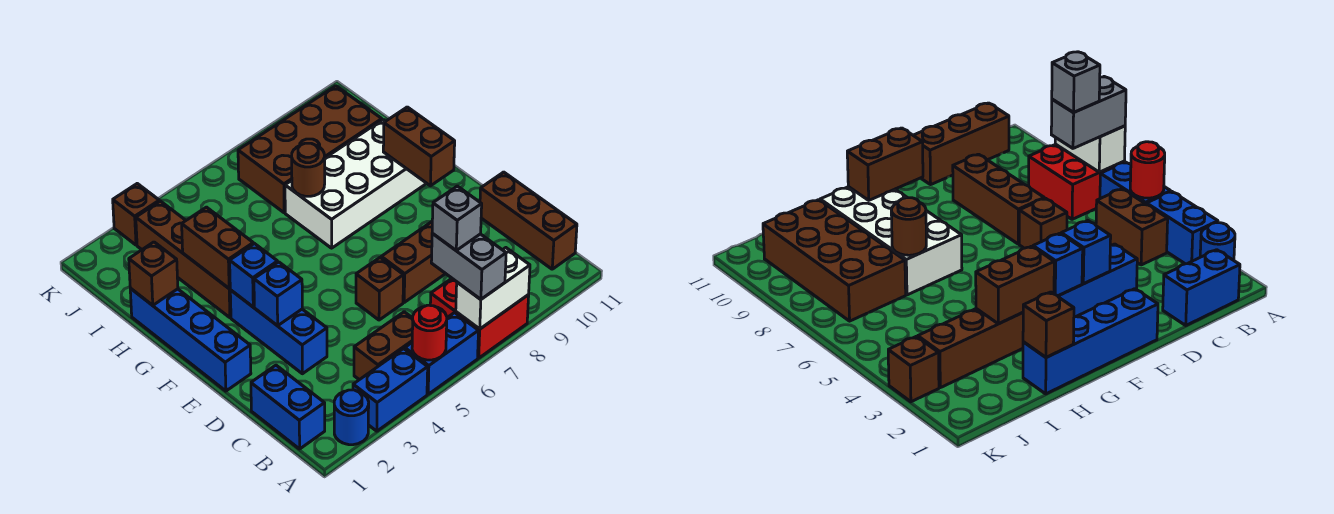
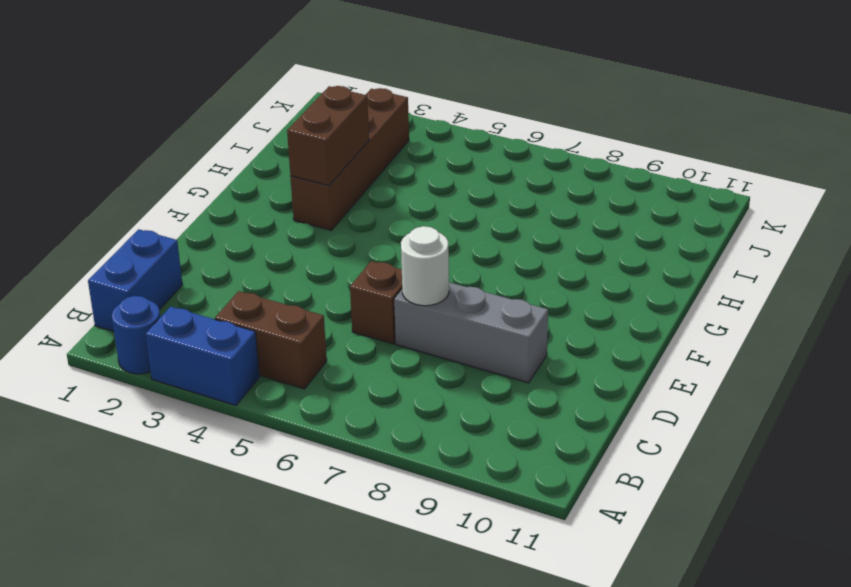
grey brick D7:D9 level 1 -> brown brick D7:D9 level 1
white round brick D7 level 2 -> none
none -> blue brick A5:A6 level 1
none -> red brick A7:B8 level 1
none -> brown brick B11:D11 level 1

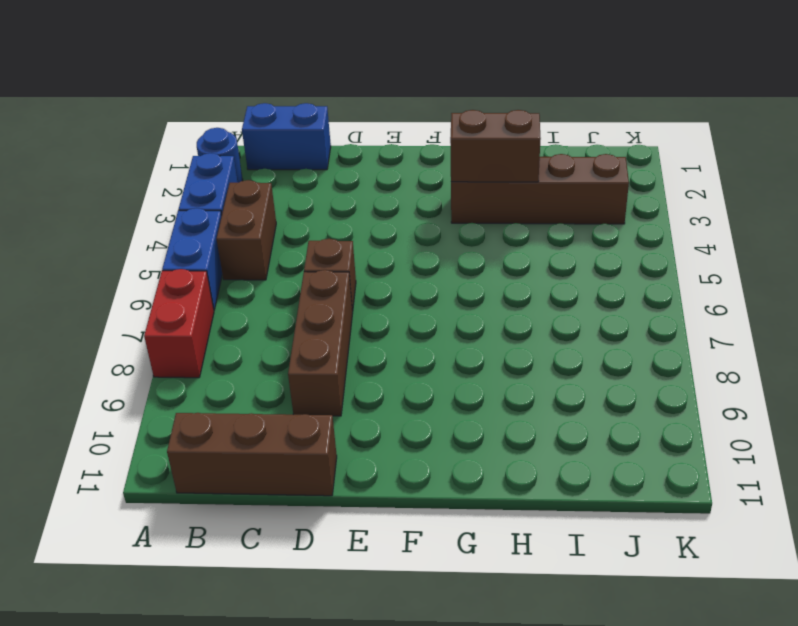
red brick A7:A8 level 1 -> red brick A7:B8 level 1
none -> blue brick D3:F3 level 1
none -> blue brick E1:H1 level 1
none -> white brick G7:H10 level 1

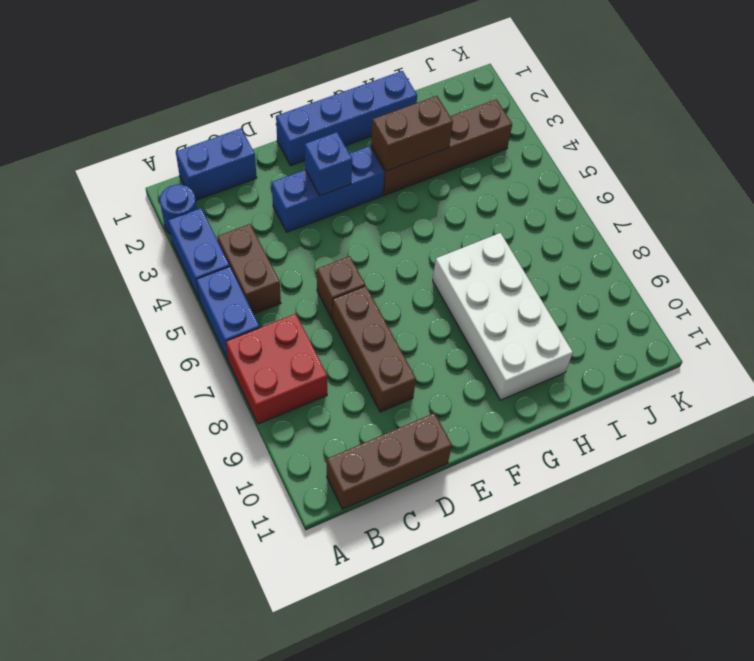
none -> brown brick I7:J10 level 1
none -> brown brick K3 level 1
none -> red round brick A5 level 2

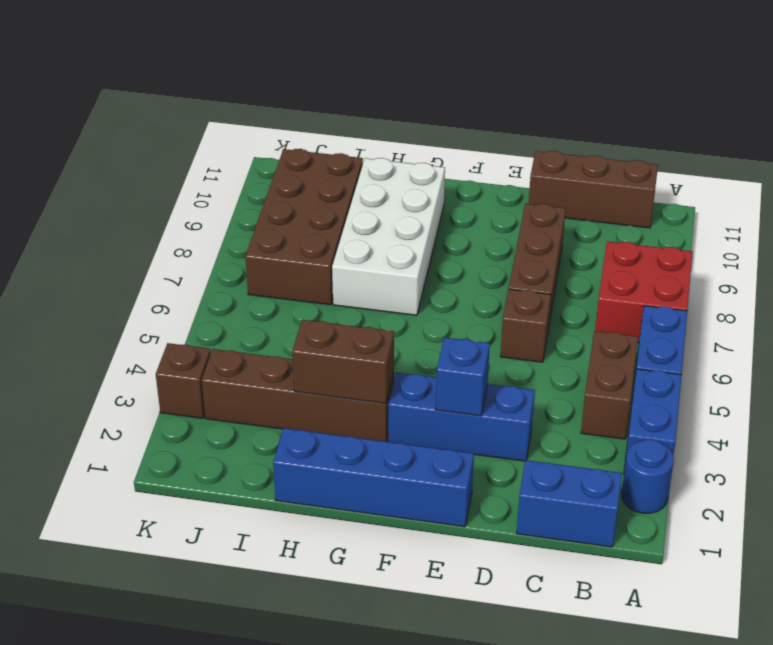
none -> red round brick A5 level 2
none -> white brick A7:A8 level 2
none -> blue brick F3 level 2

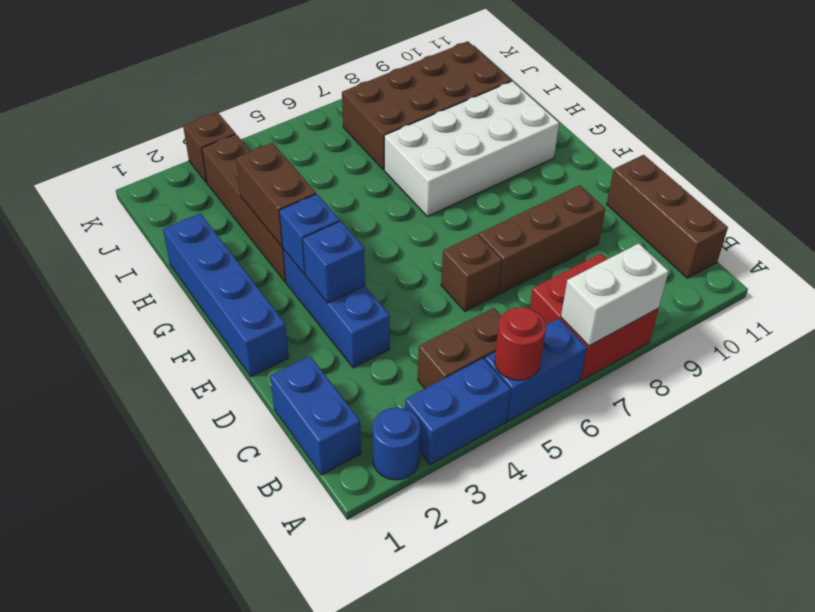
none -> brown brick F10:G10 level 2
none -> brown brick H1 level 2
none -> brown round brick H7 level 2

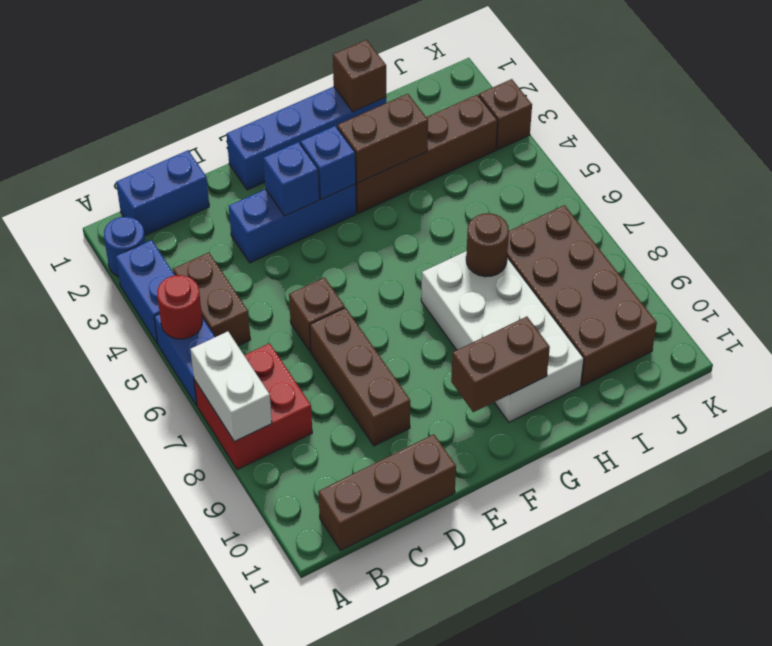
none -> grey brick A7:B7 level 3
none -> grey brick B7 level 4

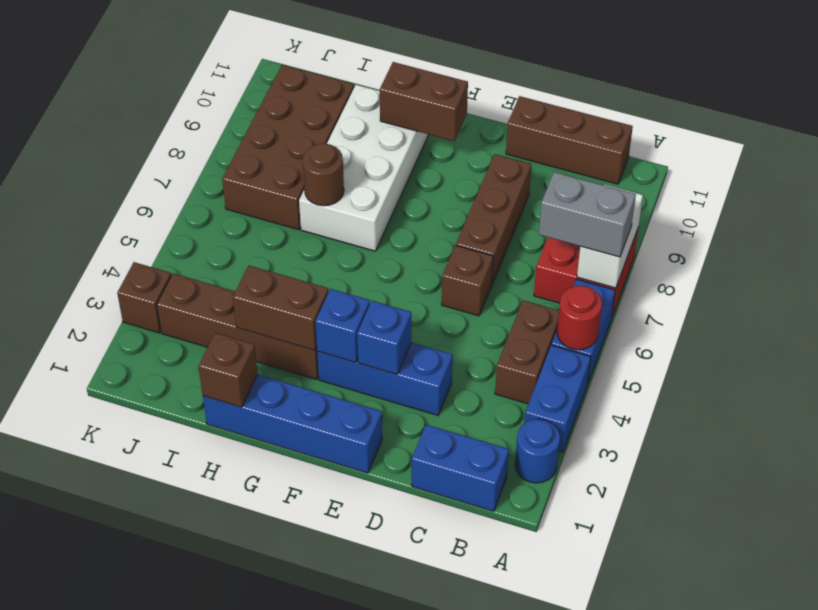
none -> grey brick B7 level 4

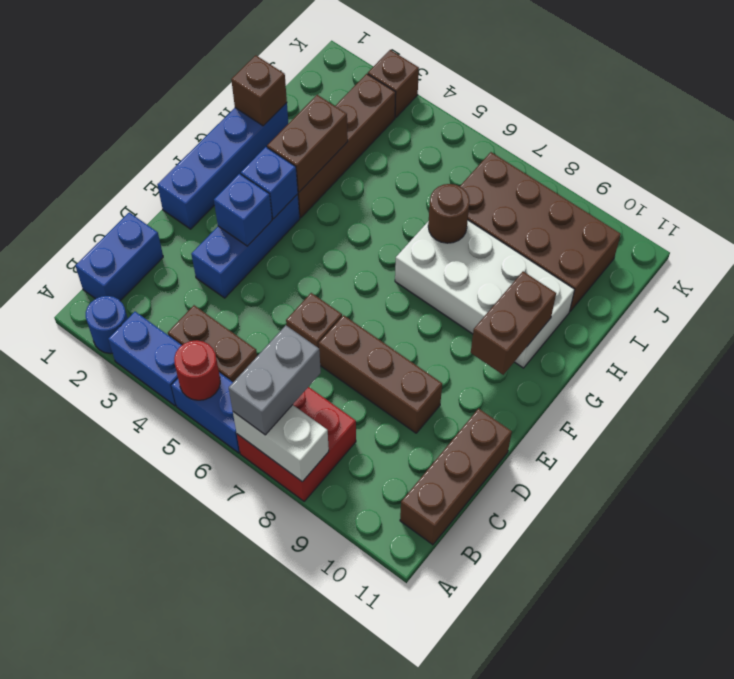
none -> grey brick B7 level 4

